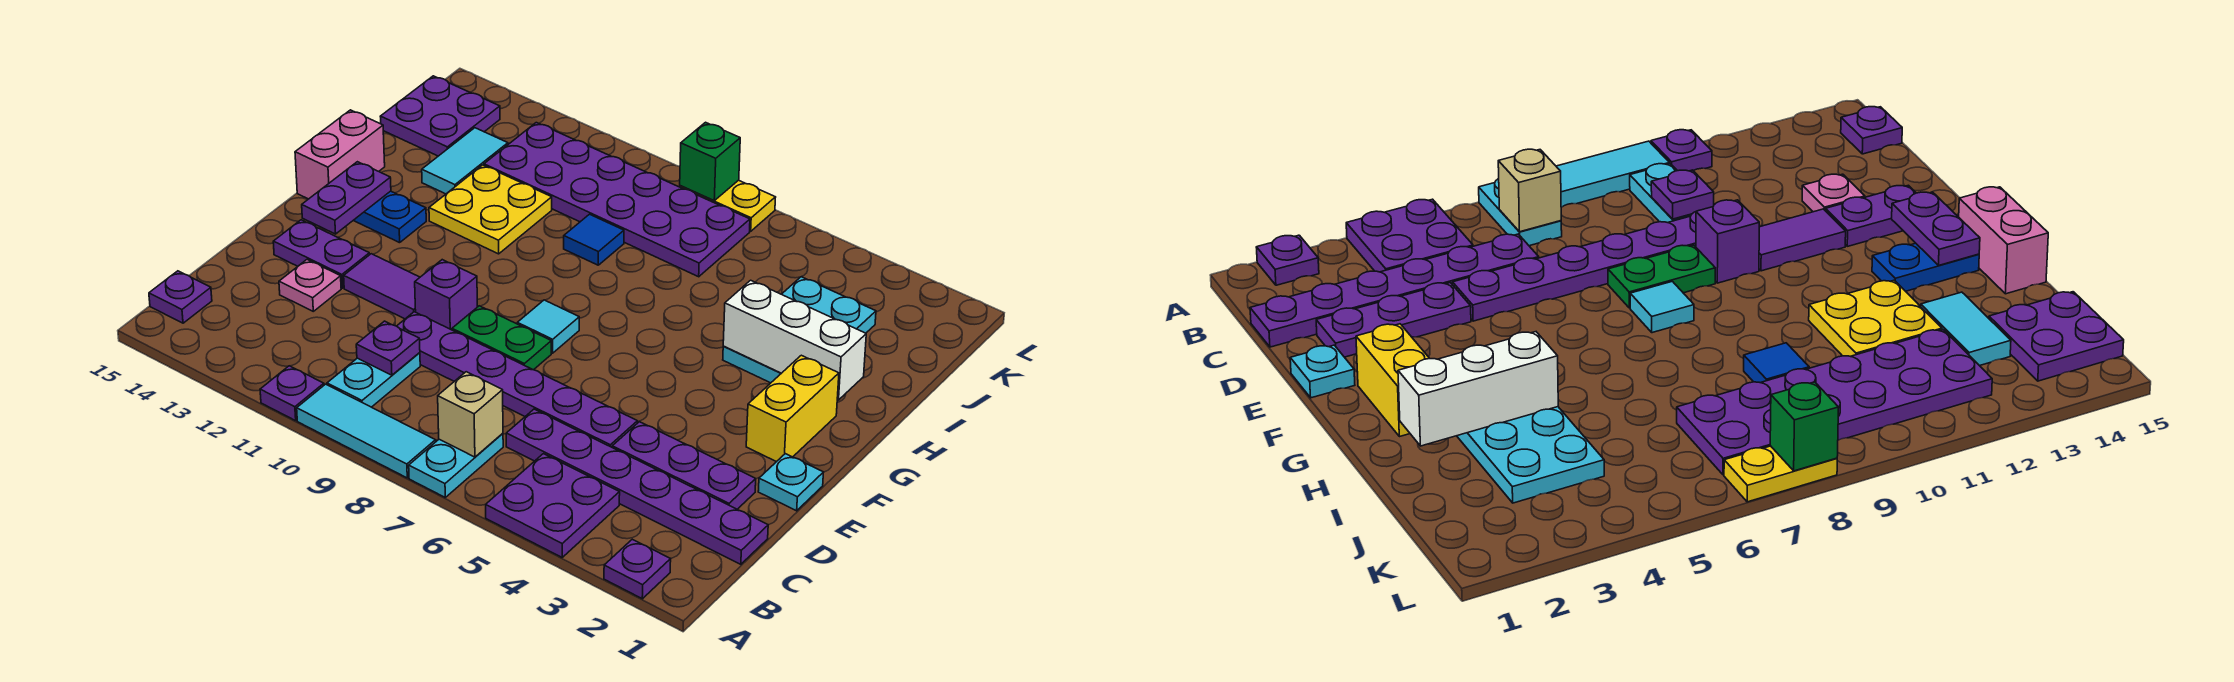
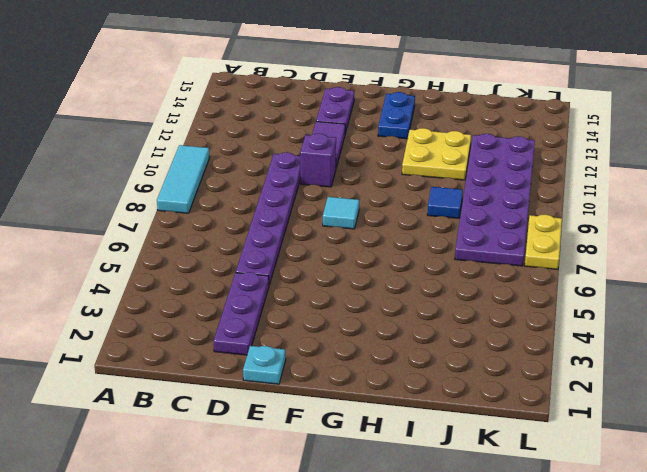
none -> purple plate A2 level 1
none -> purple plate A4:B5 level 1
none -> cyan plate A7:B7 level 1
none -> purple plate A11 level 1

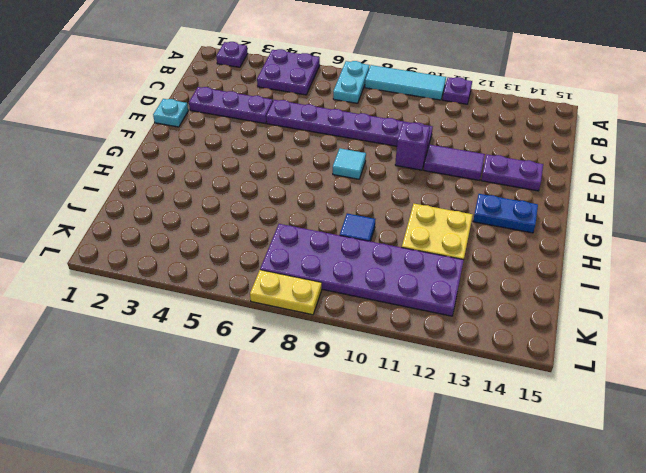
none -> cyan plate B10:C10 level 1
none -> purple plate B15 level 1
none -> purple plate C1:C6 level 1
none -> pink plate D13 level 1

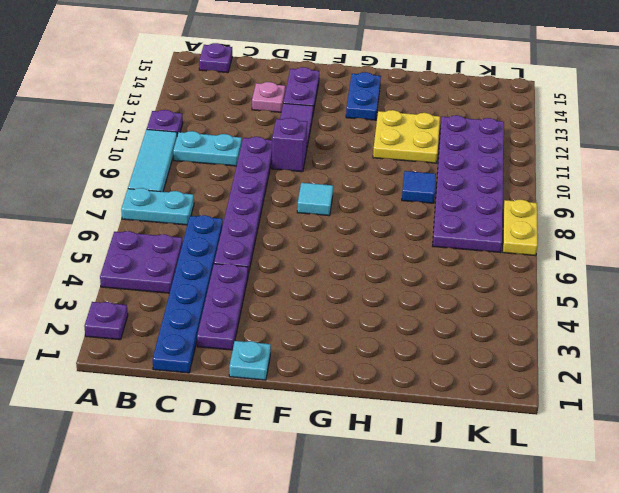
blue plate C1:C6 level 1 -> purple plate C1:C6 level 1
none -> green plate E8:E9 level 1
none -> yellow brick F2:G2 level 1
none -> pink brick G15:H15 level 1
none -> cyan plate H3:J4 level 1

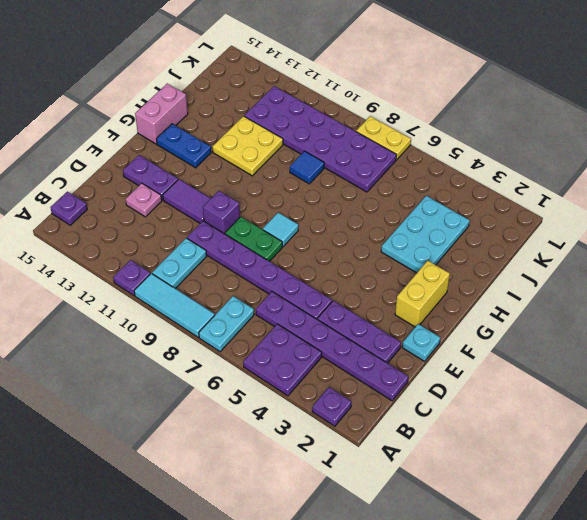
none -> cyan tile I13:J13 level 1
none -> purple plate J14:K15 level 1
none -> tan brick B7 level 2
none -> purple plate C10 level 2

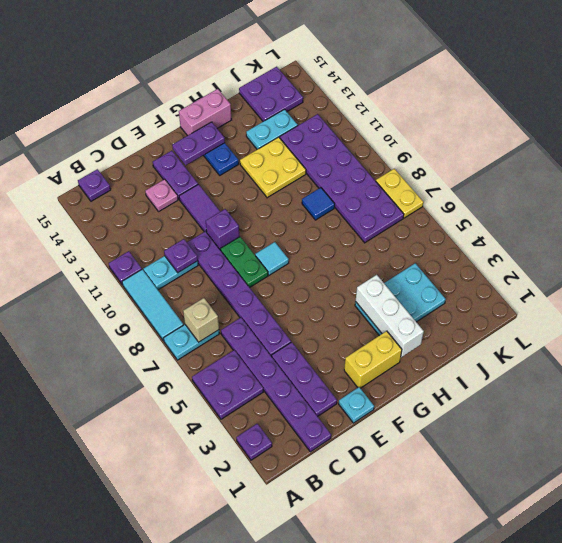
cyan plate I13:J13 level 1 -> cyan tile I13:J13 level 1
none -> green brick L8 level 2

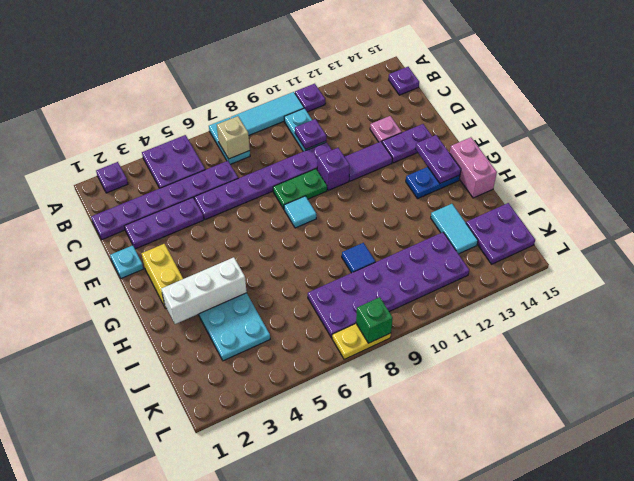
none -> yellow plate H11:I12 level 1

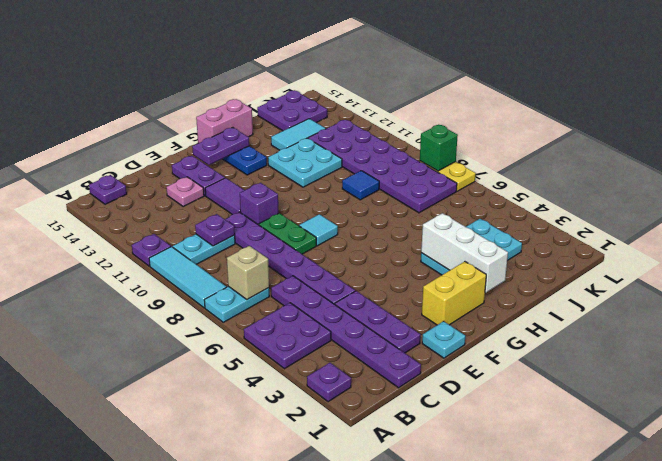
cyan plate H11:I12 level 1 -> yellow plate H11:I12 level 1

